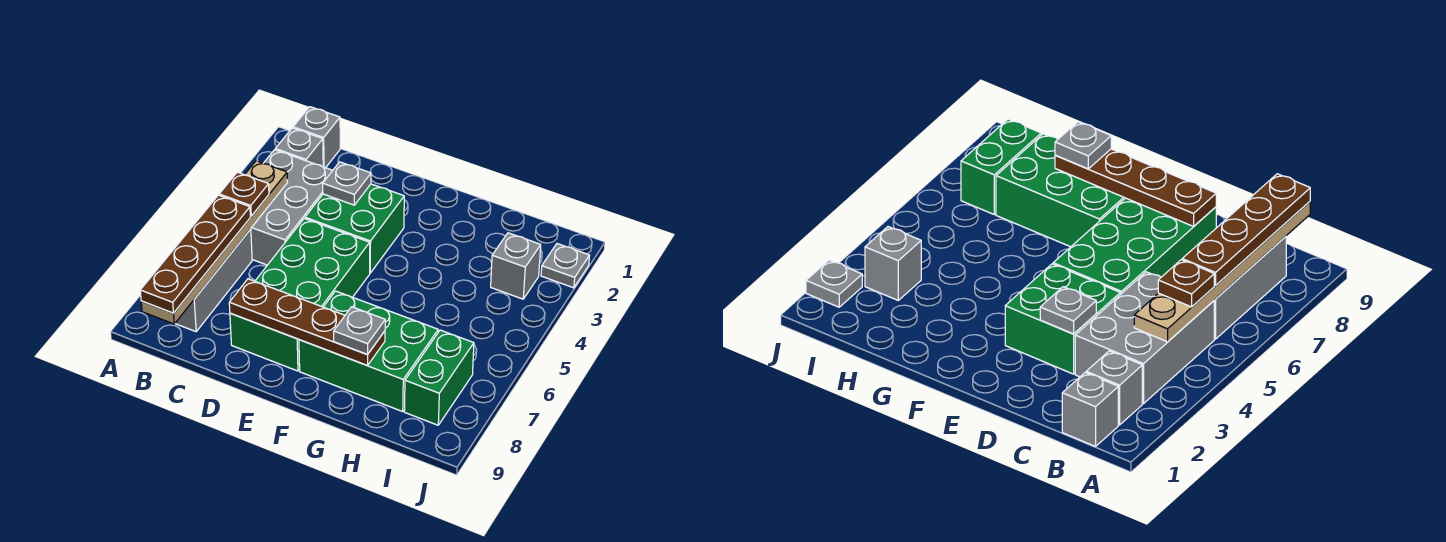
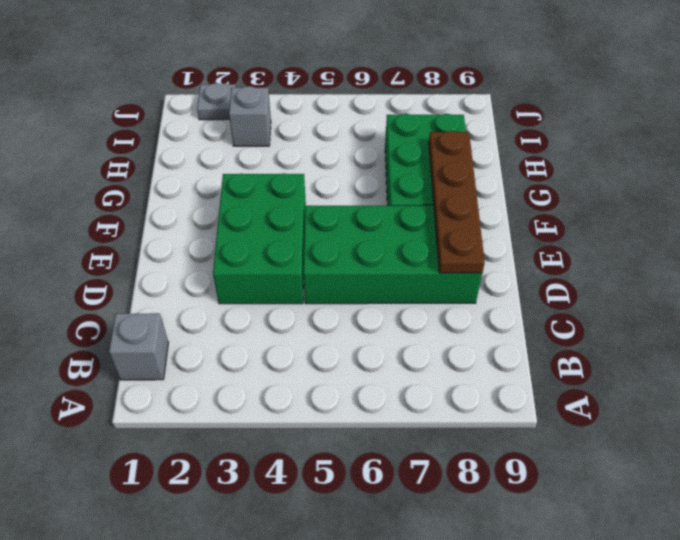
green brick D3:F4 level 1 -> green brick D3:E4 level 1
none -> grey brick B2 level 1
none -> grey brick B3:C5 level 1
none -> grey brick B6:B8 level 1

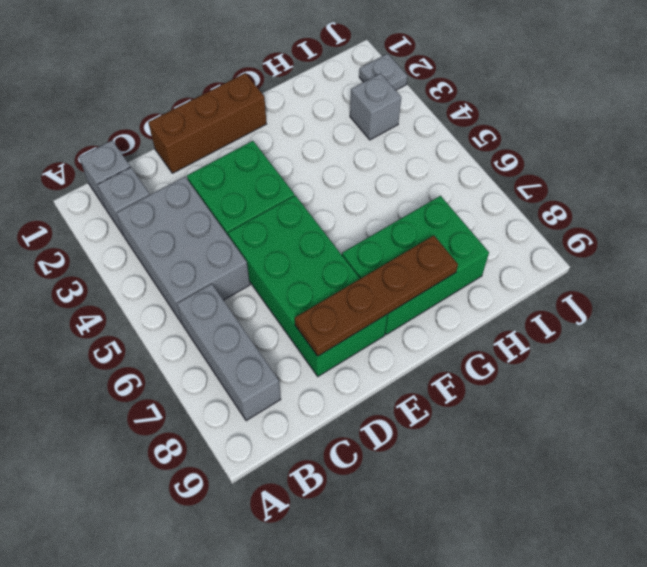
brown brick D1:F1 level 1 -> none
none -> green brick I7:I8 level 1
none -> tan plate B4:B9 level 2
none -> grey plate D3 level 2

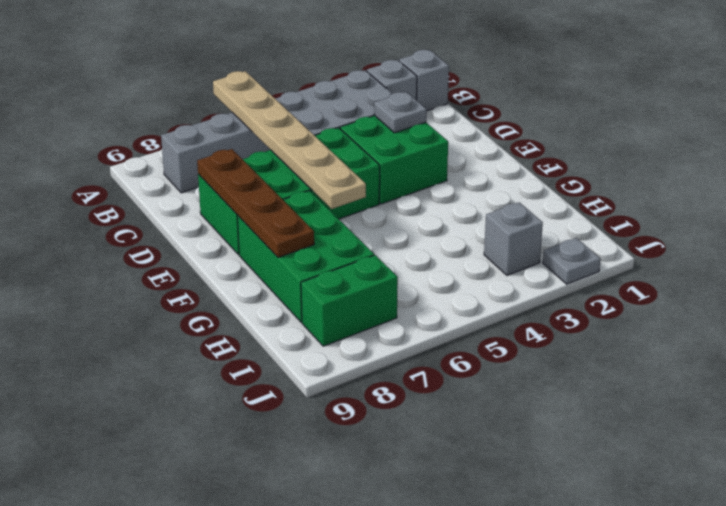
tan plate A6:F6 level 2 -> tan plate B4:B9 level 2
none -> brown plate B5 level 3
none -> brown plate B6:B9 level 3
none -> grey plate G8 level 3

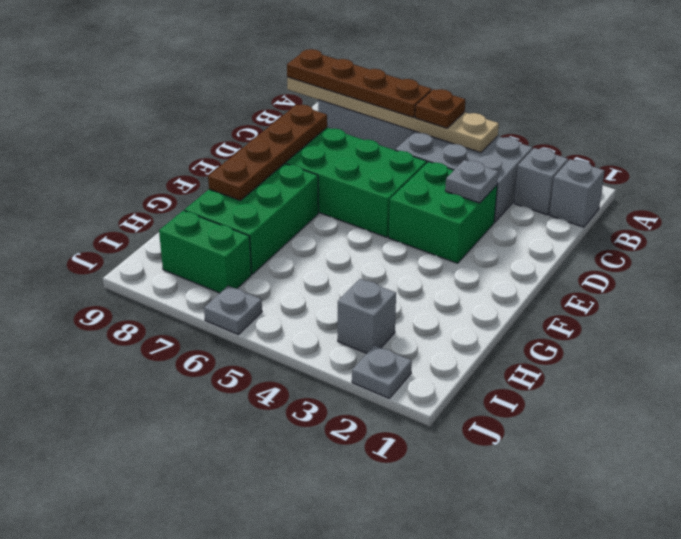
grey plate J6 level 1 -> grey plate G8 level 3

